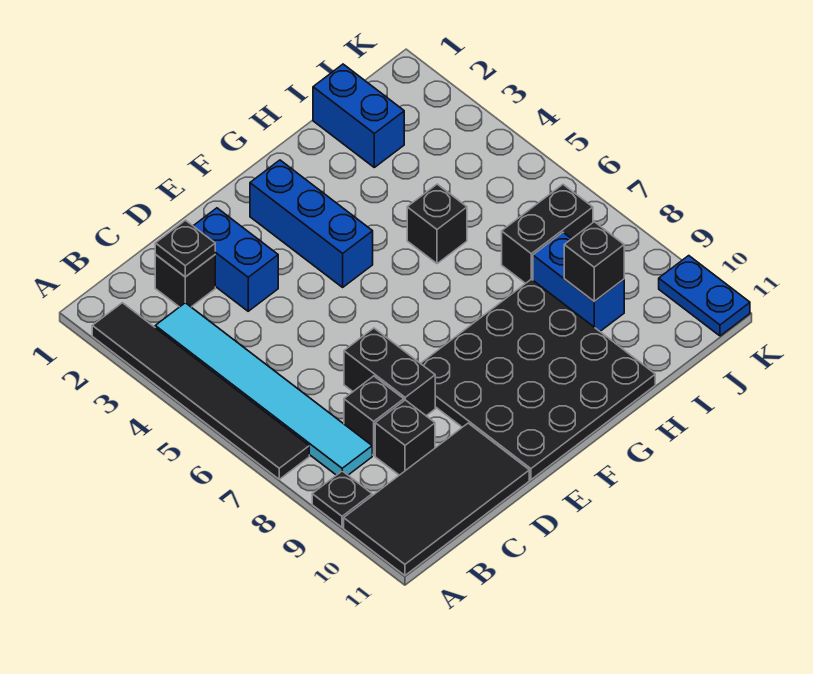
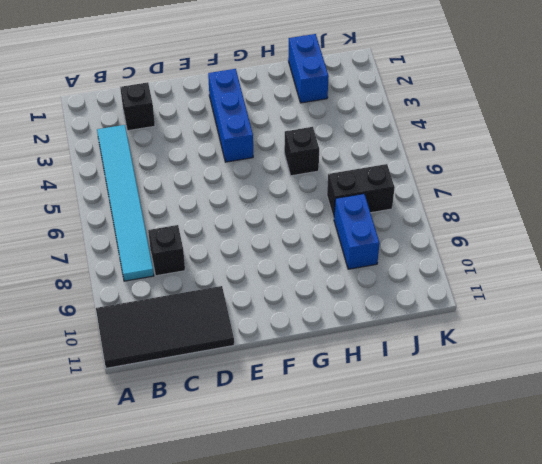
none -> black tile A2:A7 level 1
none -> black plate A9 level 1
none -> black brick C9 level 1

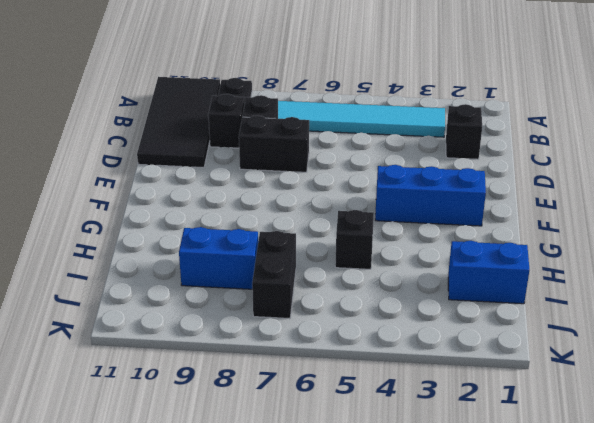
none -> black tile A2:A7 level 1
none -> blue brick D2:D3 level 1
none -> black plate E8:H11 level 1

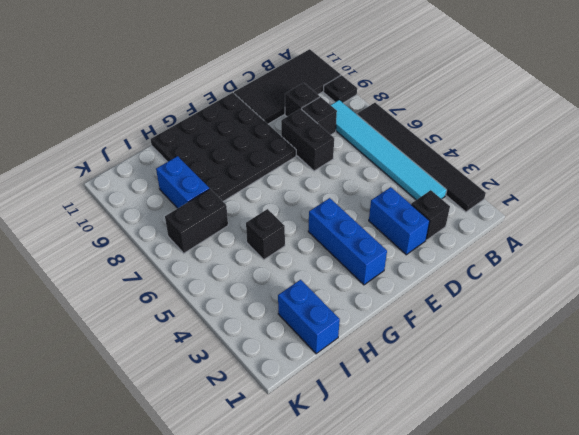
none -> blue plate K10:K11 level 1
none -> black plate C2 level 2
none -> black brick I9 level 2

